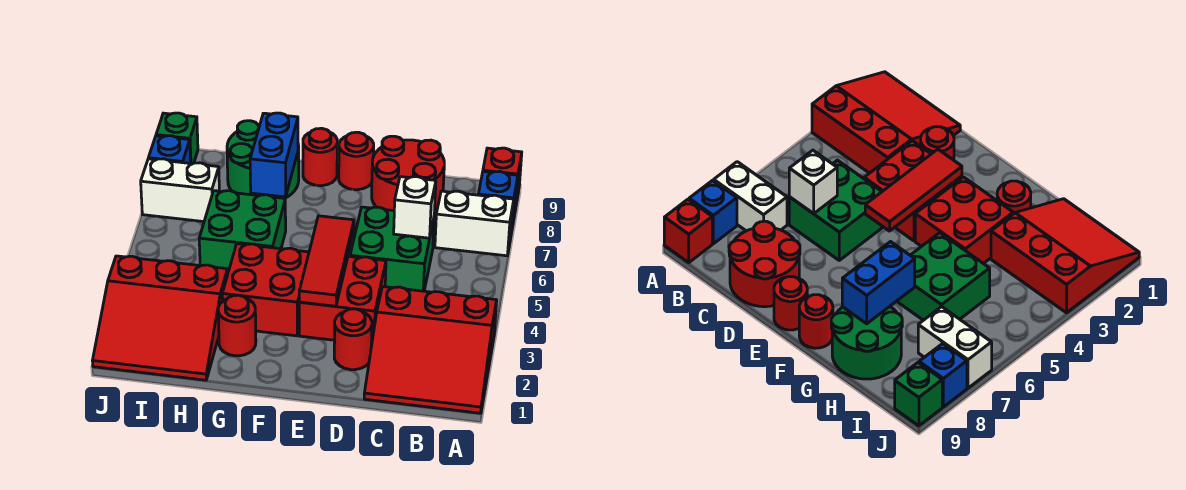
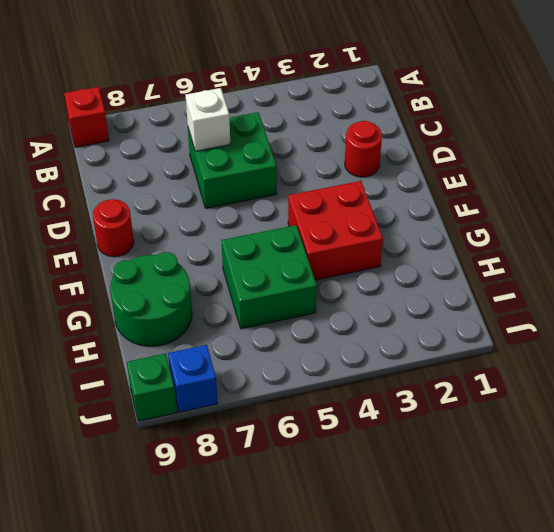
none -> red slope A1:C3 level 1 top 3
none -> white brick A7:B7 level 1
none -> blue brick A8 level 1

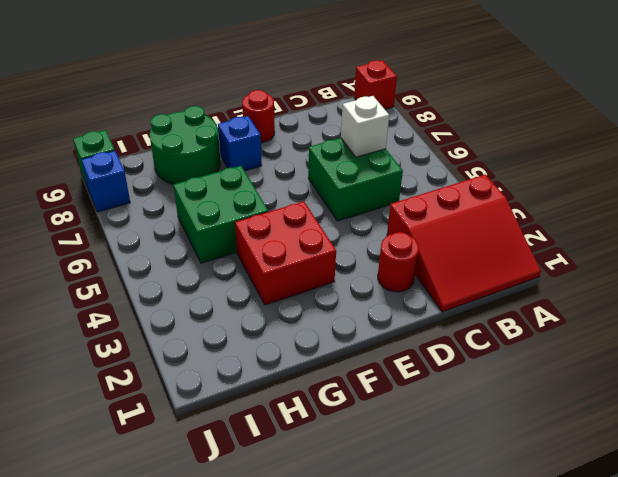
blue brick F8 level 1 -> blue brick A8 level 1
none -> white brick A7:B7 level 1
none -> red round brick C8:D9 level 1
none -> red brick D3:E4 level 1

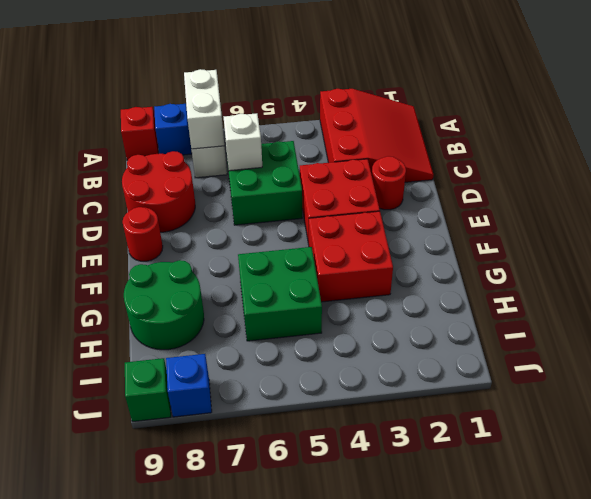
white brick A7:B7 level 2 -> white brick I7:J7 level 1
none -> red round brick F9 level 1
none -> red round brick G2 level 1
none -> red slope H1:J3 level 1 top 3

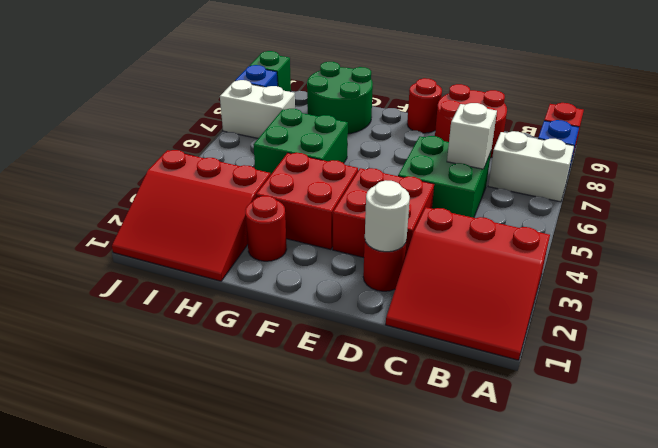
white round brick D2 level 2 -> none
none -> red round brick F9 level 1
none -> red tile E3:E5 level 2
none -> blue brick G7:G8 level 2

